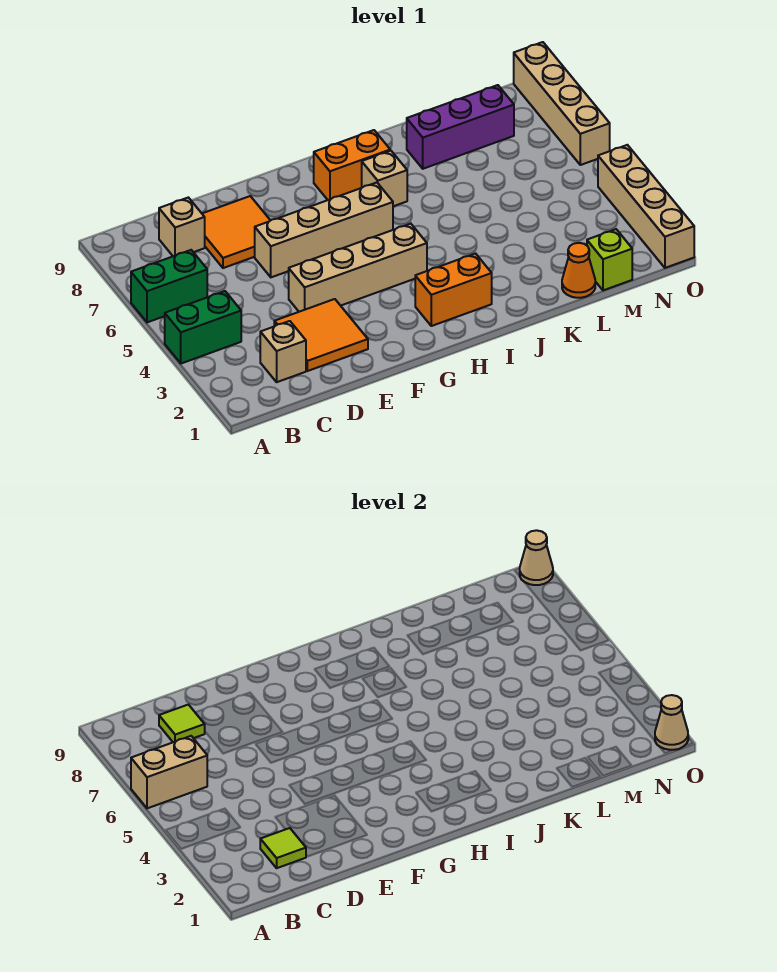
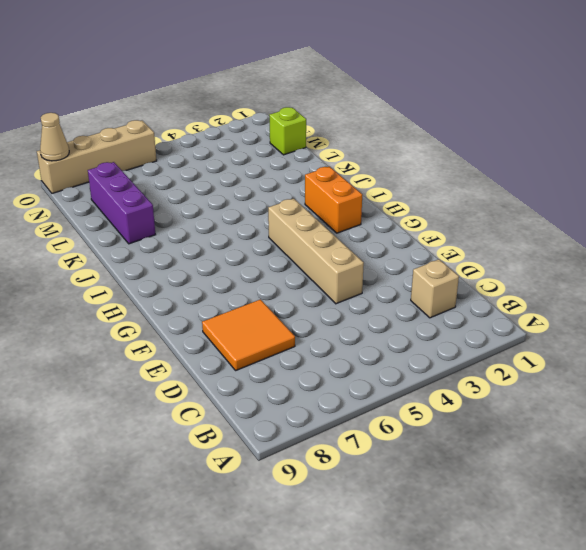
none -> green brick A4:B4 level 1
none -> green brick A6:B6 level 1
none -> tan brick C8 level 1

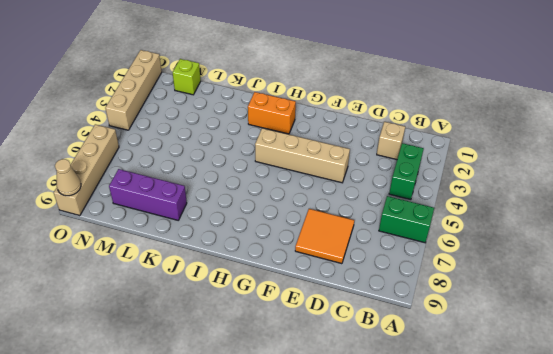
green brick B3:B4 level 1 -> green brick A4:B4 level 1
none -> tan brick C8 level 1
none -> orange tile D2:E3 level 1
none -> tan brick E6:H6 level 1

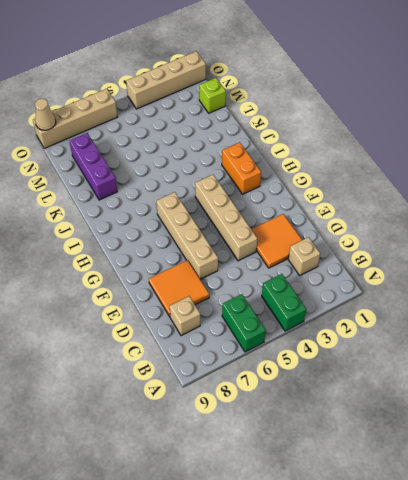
none -> orange brick H8:I8 level 1
none -> tan brick I7 level 1
none -> orange cone L1 level 1

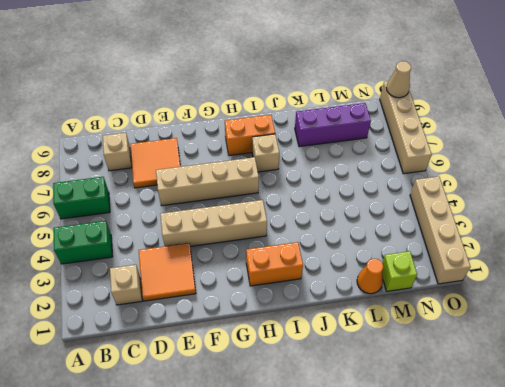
none -> tan brick A6:B6 level 2
none -> lime tile C2 level 2
none -> lime tile C8 level 2

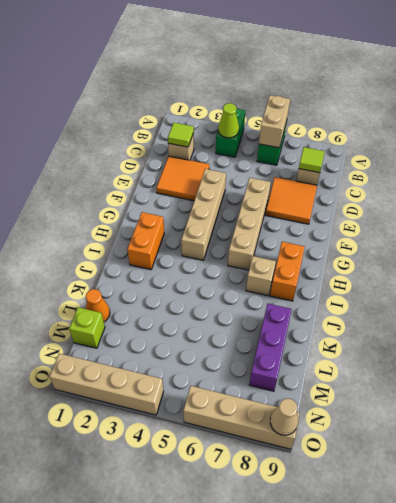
lime cone B4 level 2 -> none
none -> tan cone O1 level 2

